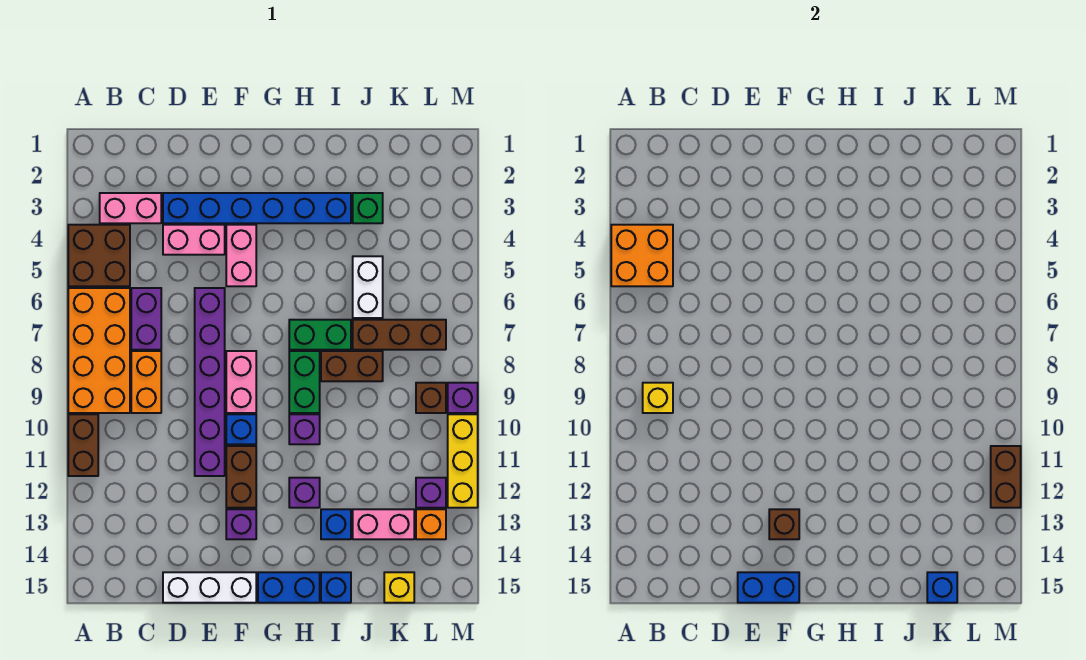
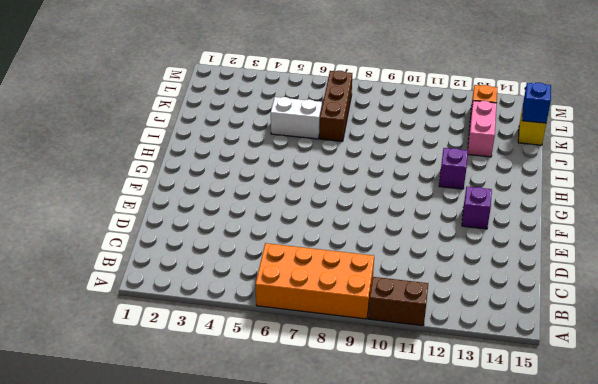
none -> brown brick A4:B5 level 1
none -> pink brick B3:C3 level 1
none -> purple brick C6:C7 level 1
none -> orange brick C8:C9 level 1

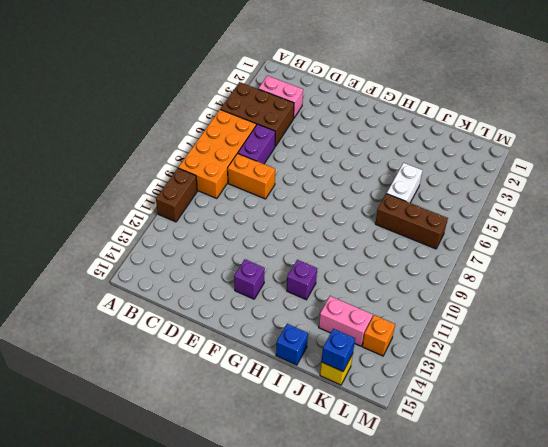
brown brick A4:C5 level 1 -> brown brick A4:B5 level 1
orange brick C8:D8 level 1 -> orange brick C8:C9 level 1
none -> blue brick D3:I3 level 1
none -> pink brick D4:E4 level 1
none -> white brick D15:F15 level 1
none -> purple brick E6:E11 level 1

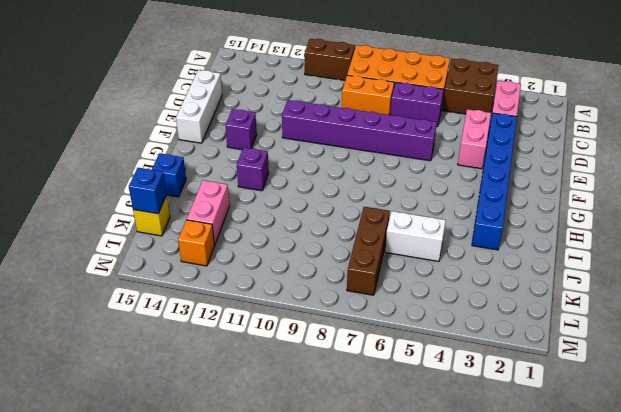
none -> pink brick F4:F5 level 1
none -> pink brick F8:F9 level 1
none -> blue brick F10 level 1
none -> brown brick F11:F12 level 1

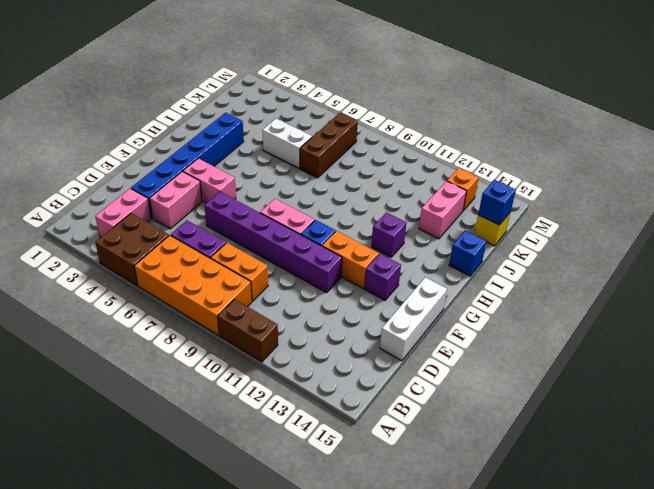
orange brick F11:F12 level 1 -> brown brick F11:F12 level 1
none -> blue brick G15:H15 level 1
none -> green brick H7:I7 level 1
none -> green brick H8:H9 level 1
none -> purple brick H10 level 1

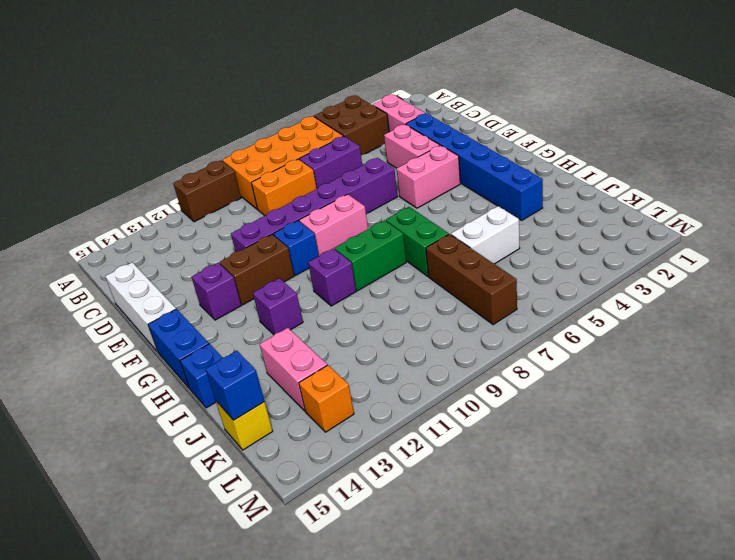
none -> brown brick I8:J8 level 1
none -> blue brick I13 level 1
none -> green brick J3 level 1
none -> brown brick L9 level 1

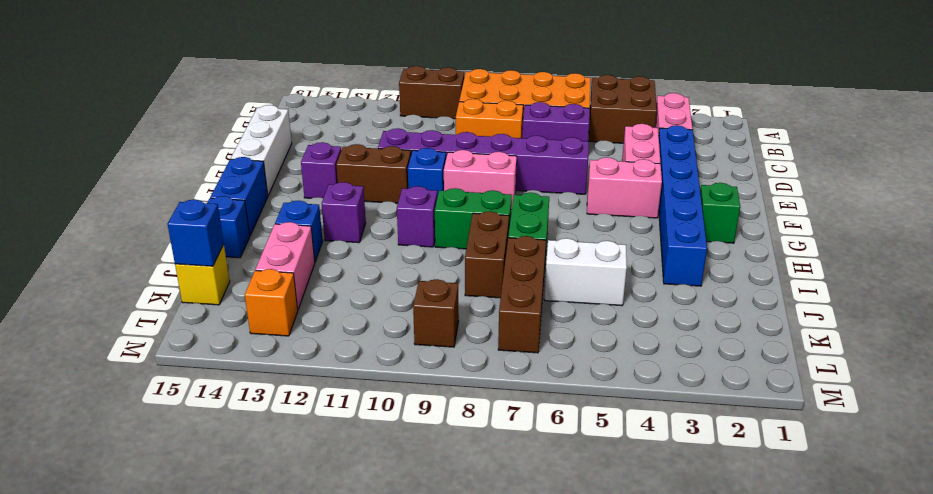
green brick G2 level 1 -> green brick J3 level 1
none -> purple brick L12 level 1
none -> purple brick M9 level 1
none -> yellow brick M10:M12 level 1
none -> orange brick A4:B5 level 2

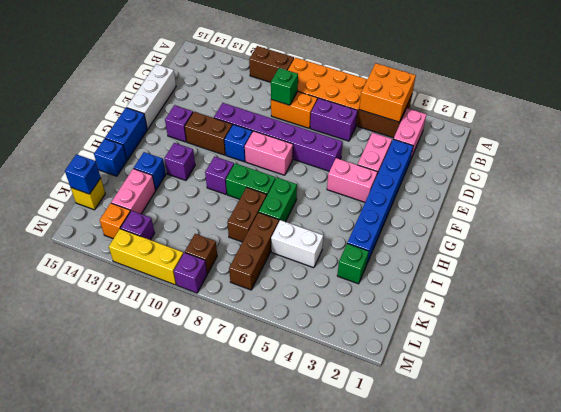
green brick C9 level 2 -> none
none -> yellow brick B9 level 2
none -> blue brick E15:F15 level 2
none -> brown brick F13 level 2
none -> brown brick M11:M12 level 2

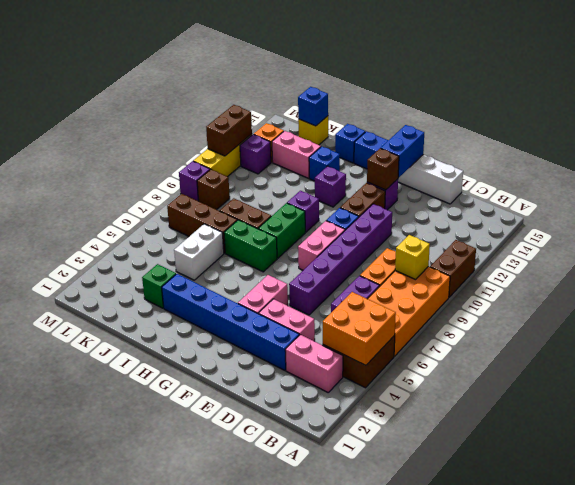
blue brick F14:F15 level 2 -> blue brick E15:F15 level 2

